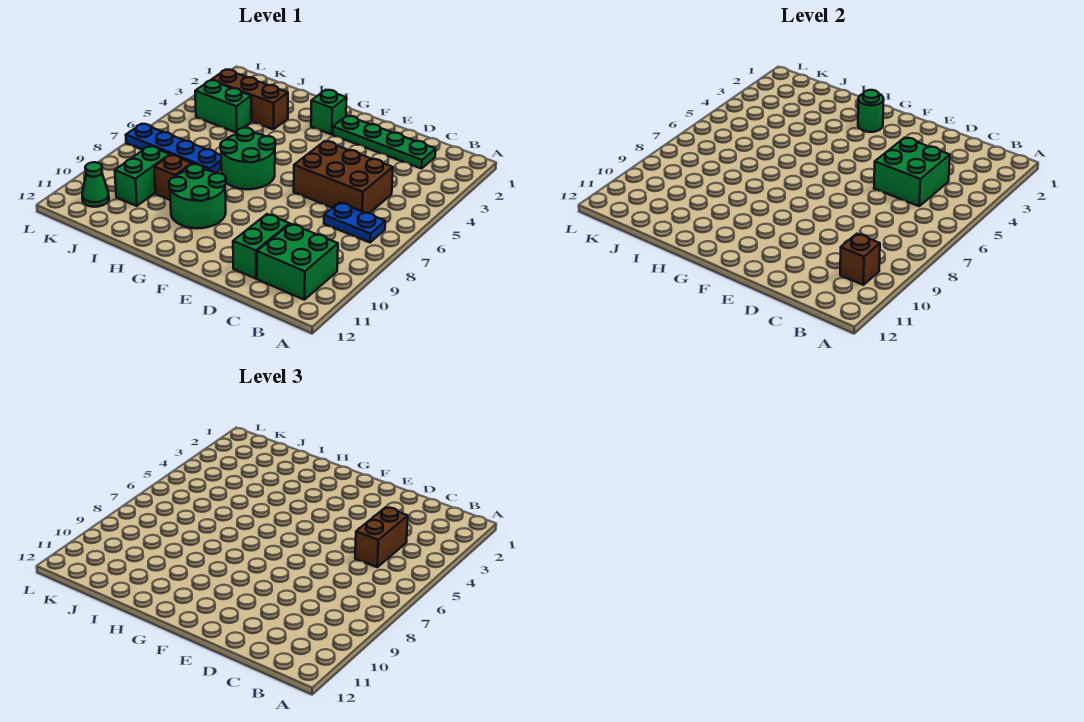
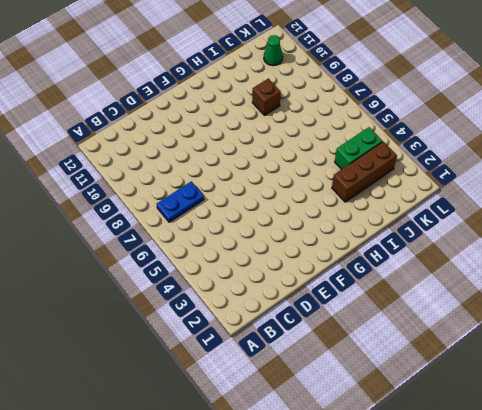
none -> green brick B10:C11 level 1
none -> green plate C2:F2 level 1
none -> brown brick C5:E6 level 1

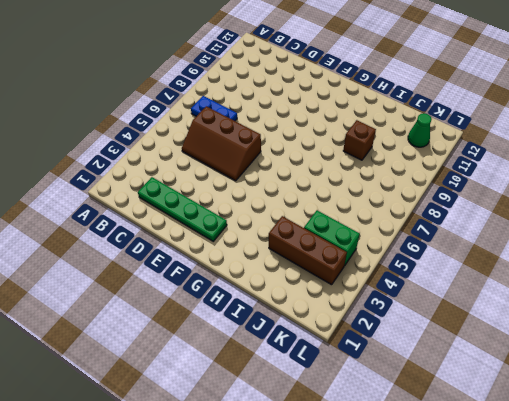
brown slope C5:E6 level 1 top 6 -> brown brick C5:E6 level 1
none -> green brick B10:C11 level 1
none -> green brick D10:D11 level 1
none -> green brick G2 level 1

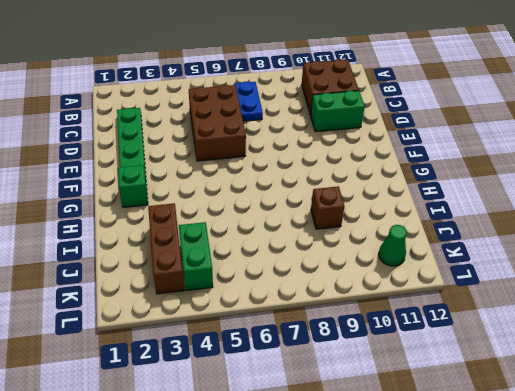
brown brick B10:C11 level 1 -> green brick B10:C11 level 1
none -> green round brick G6:H7 level 1
none -> green round brick G9:H10 level 1
none -> blue plate I7:L7 level 1

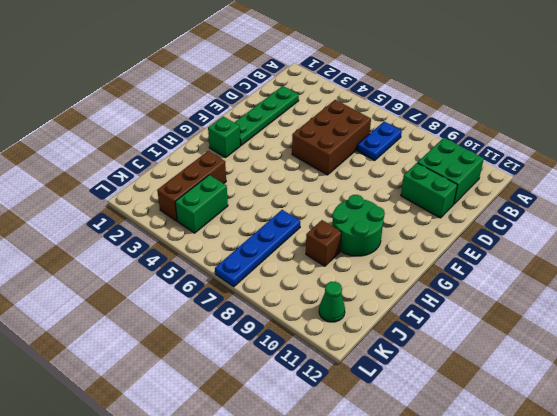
none -> green round brick G6:H7 level 1
none -> green brick J9:J10 level 1
none -> brown brick B10 level 2

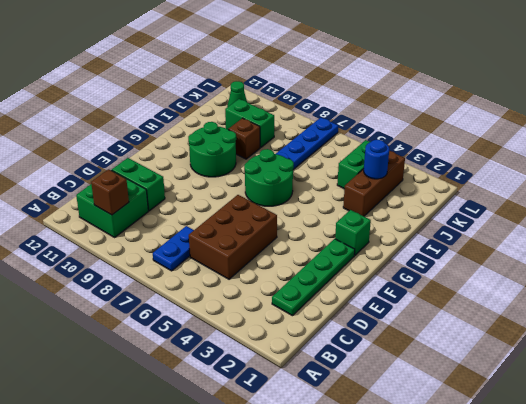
blue round brick J3 level 2 -> none
none -> green brick C4:D5 level 2
none -> green round brick G2 level 2
none -> brown brick C4:C5 level 3

